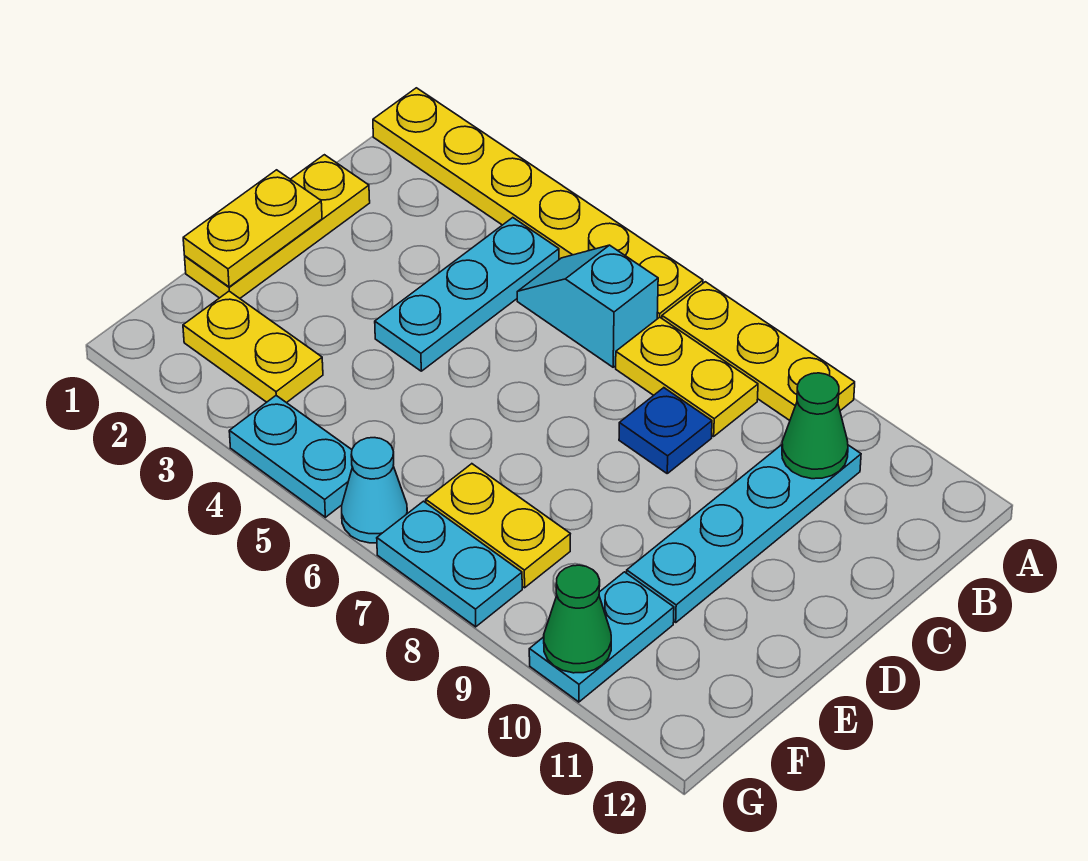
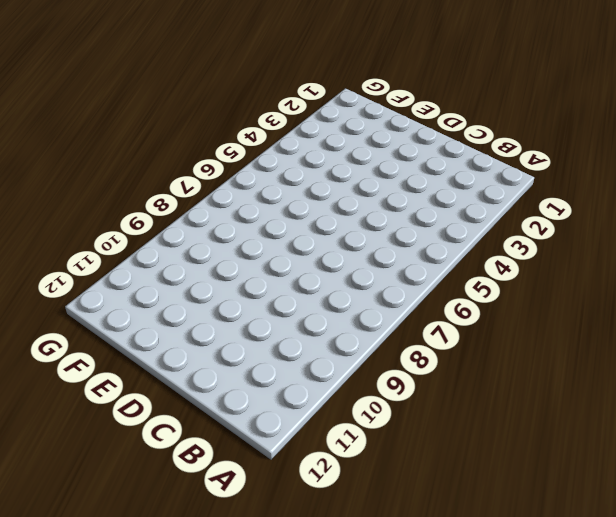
none -> yellow plate A1:A6 level 1
none -> yellow plate A7:A9 level 1
none -> cyan plate B4:D4 level 1

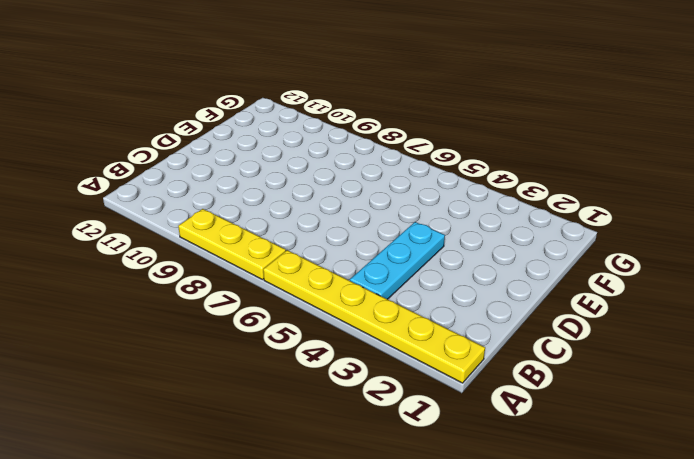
none -> cyan slope B5:B6 level 1 top 6
none -> yellow plate B7:B8 level 1
none -> cyan plate B10:E10 level 1

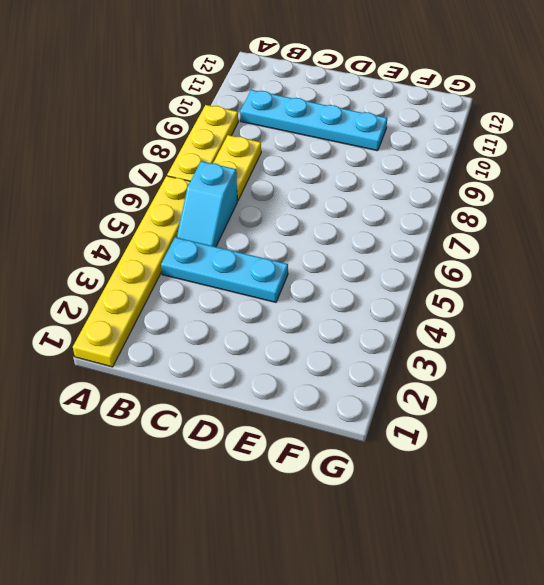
none -> yellow plate C1:E1 level 1
none -> blue plate C8 level 1
none -> yellow plate F2:F3 level 1

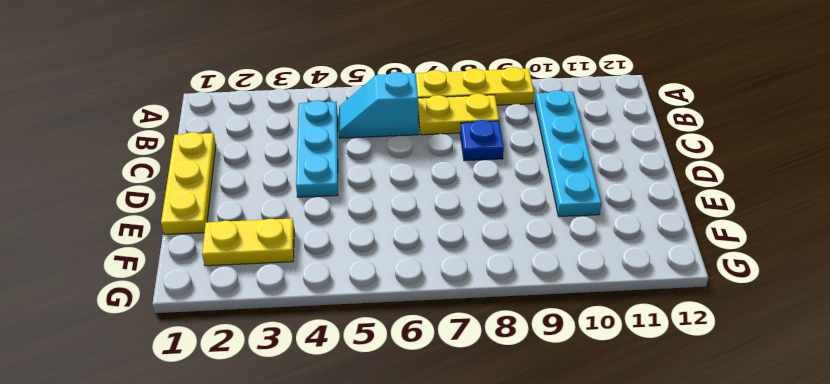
none -> yellow plate A1:A6 level 1
none -> yellow plate F7:F8 level 1
none -> cyan plate F10:G10 level 1

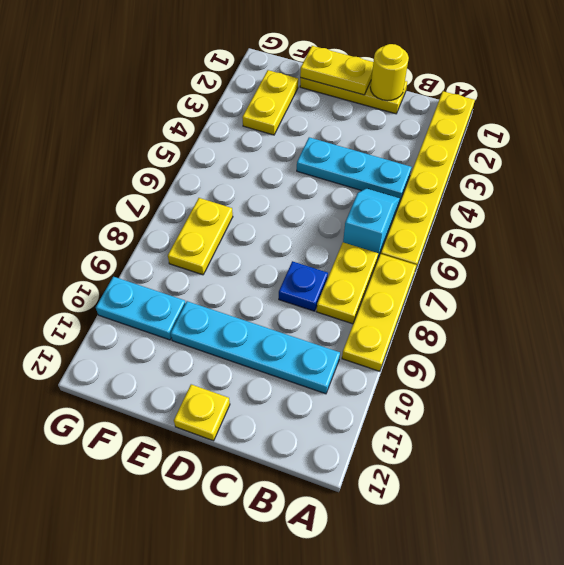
yellow round brick C1 level 2 -> none
yellow plate D12 level 1 -> none
none -> cyan plate G4:G5 level 1
none -> cyan cone G6 level 1
none -> cyan plate G7:G8 level 1

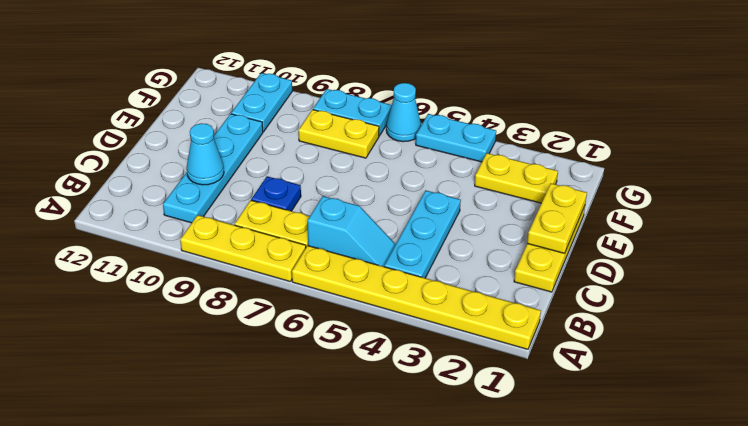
cyan cone C10 level 2 -> none
none -> green cone B10 level 2
none -> green cone G10 level 2

